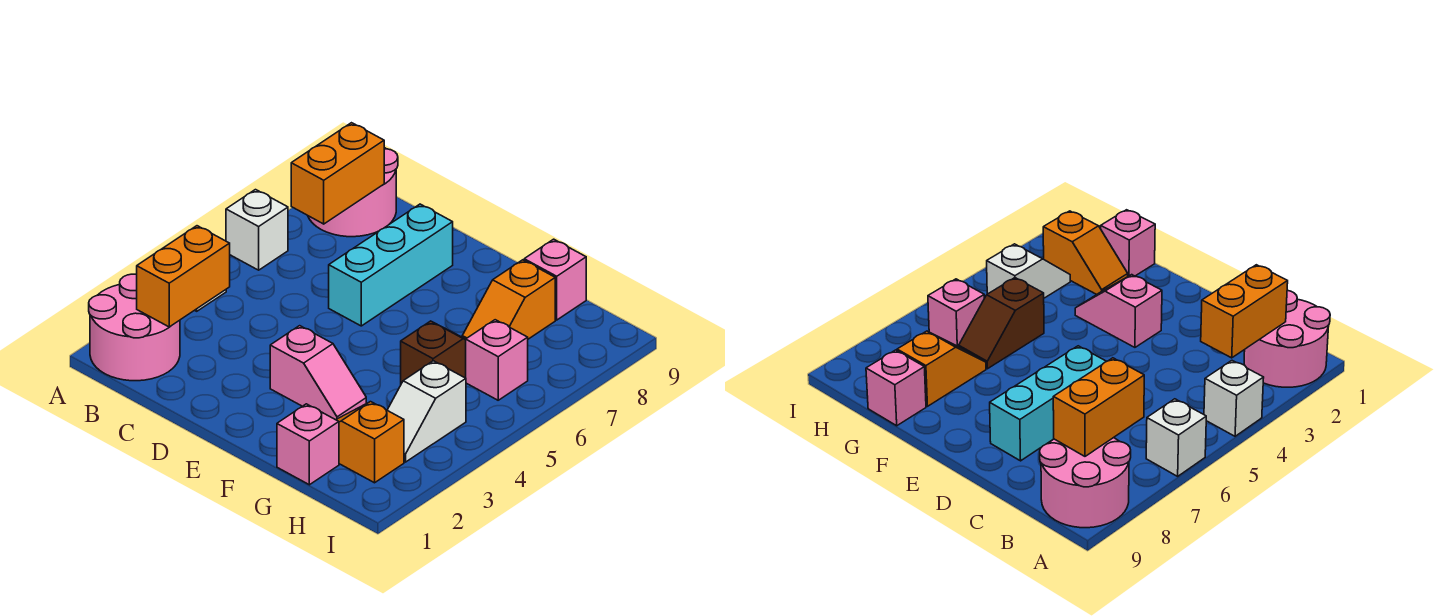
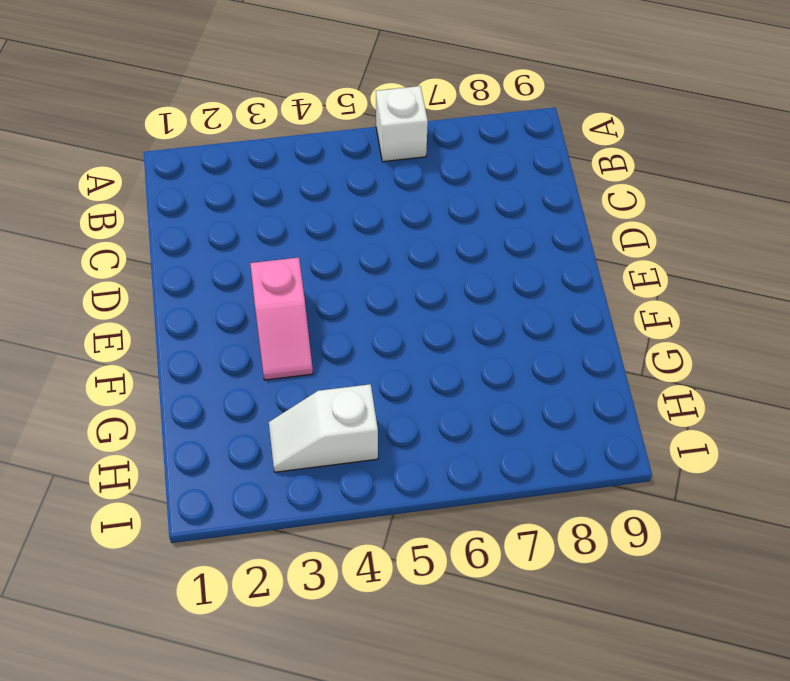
none -> pink round brick A1:B2 level 1
none -> white brick A4 level 1
none -> pink round brick A8:B9 level 1

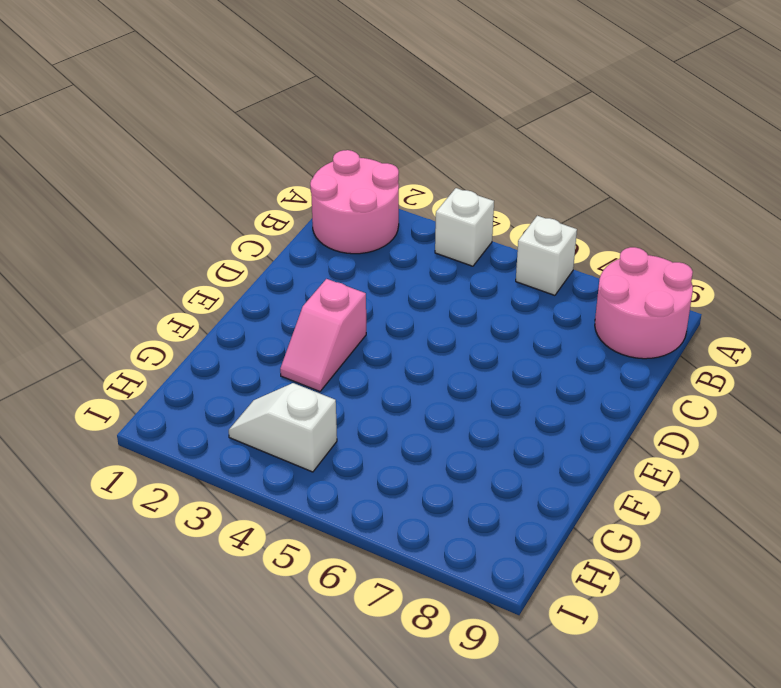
none -> cyan brick D6:D8 level 1
none -> pink brick G1 level 1
none -> orange slope G2:H2 level 1 top H

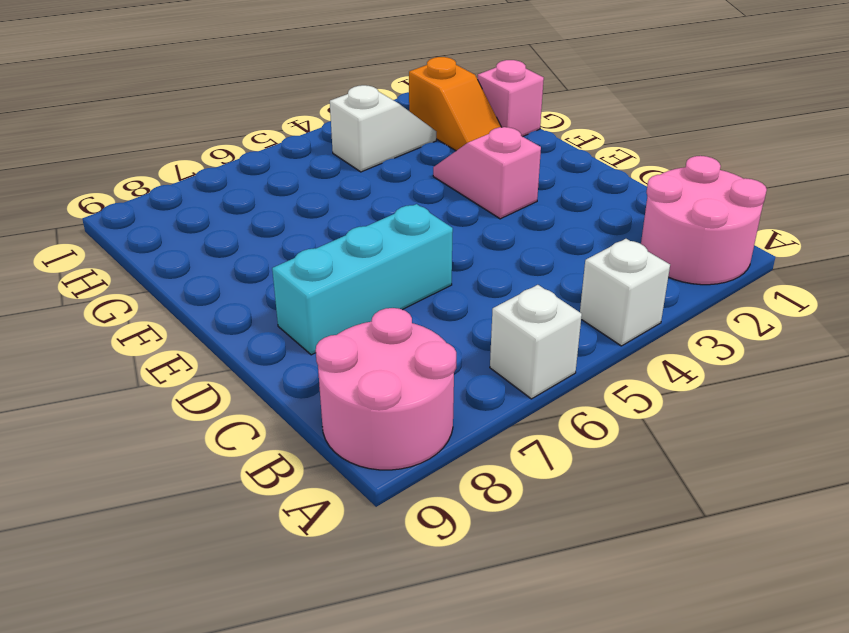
none -> brown slope G5:G6 level 1 top 5
none -> orange slope G7:G8 level 1 top 8
none -> pink brick G9 level 1

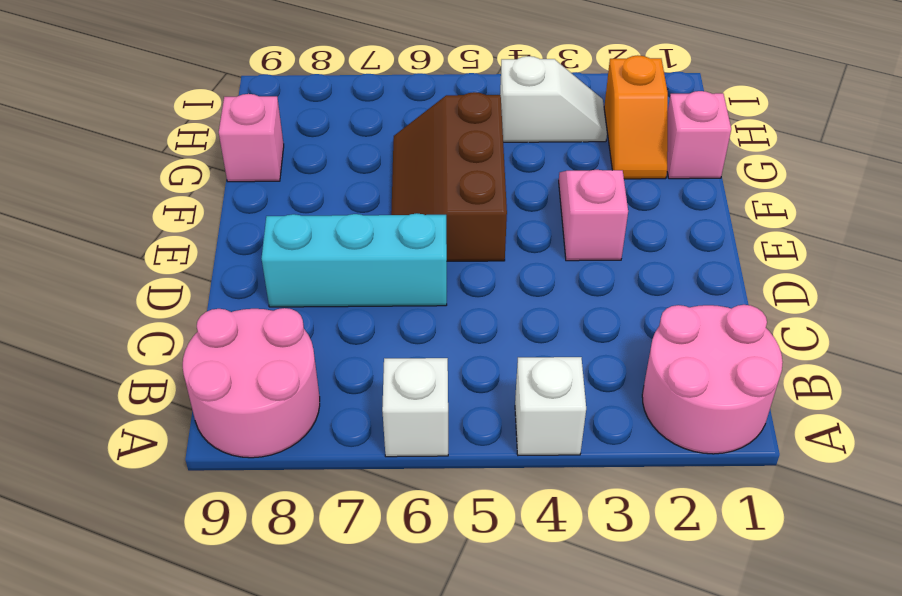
brown slope E5:G6 level 1 top 5 -> brown slope G5:G6 level 1 top 5
none -> orange slope G7:G8 level 1 top 8
none -> pink brick H6 level 1
none -> orange brick B2:B3 level 2

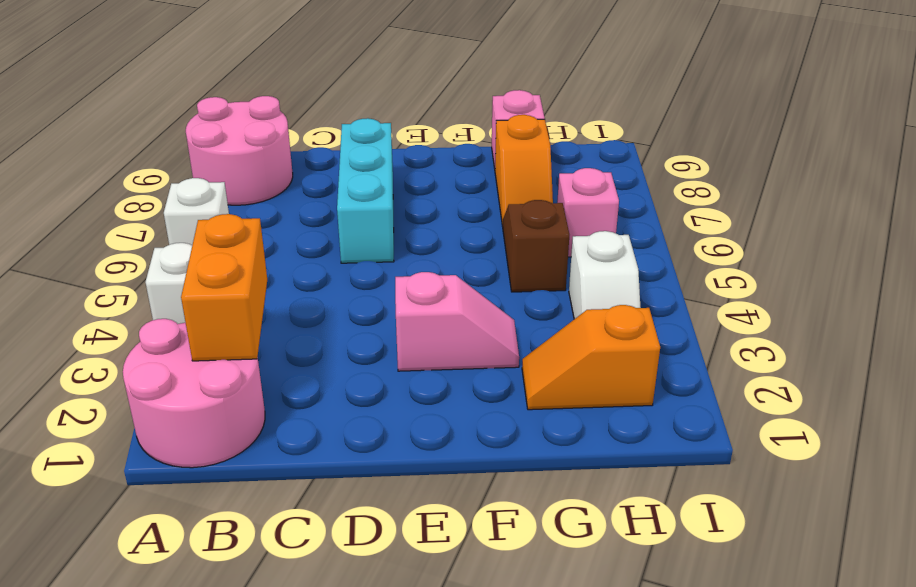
none -> pink brick G1 level 1
none -> orange brick B7:B8 level 2

